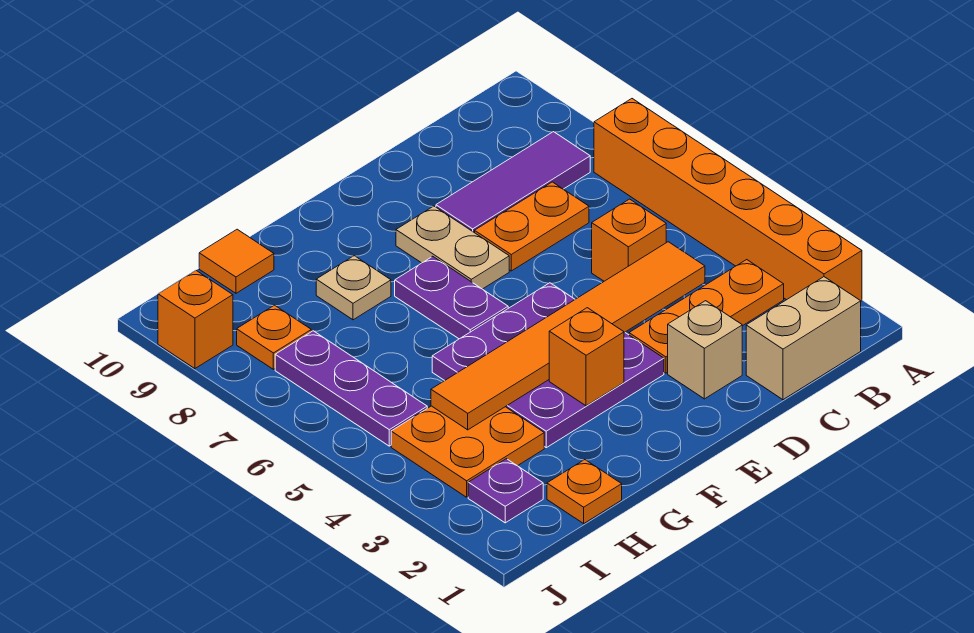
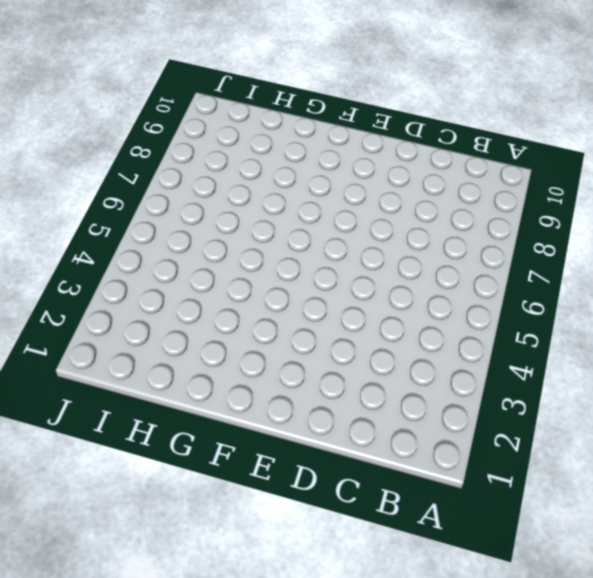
none -> orange brick A2:A7 level 1
none -> tan brick B1:C1 level 1
none -> orange plate B3:D3 level 1

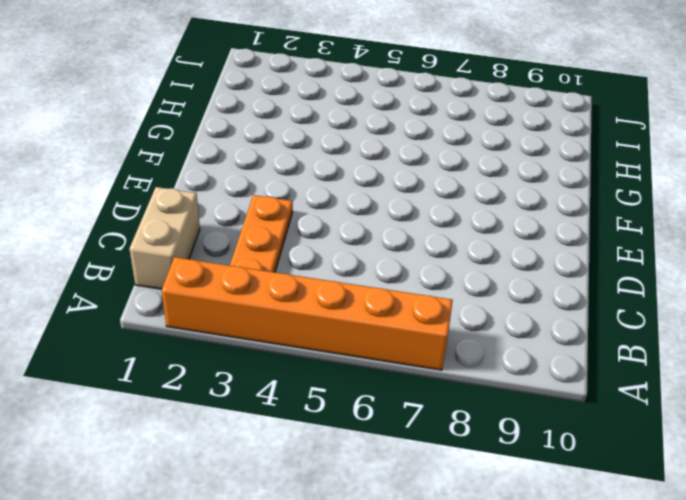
none -> purple tile B8:D8 level 1
none -> orange brick C5 level 1
none -> orange plate C7:D7 level 1

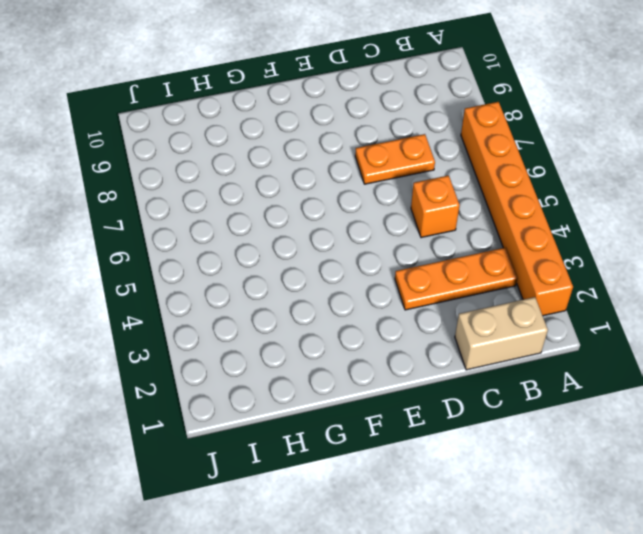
none -> purple tile B8:D8 level 1
none -> tan brick D2 level 1
none -> purple plate E3:G5 level 1

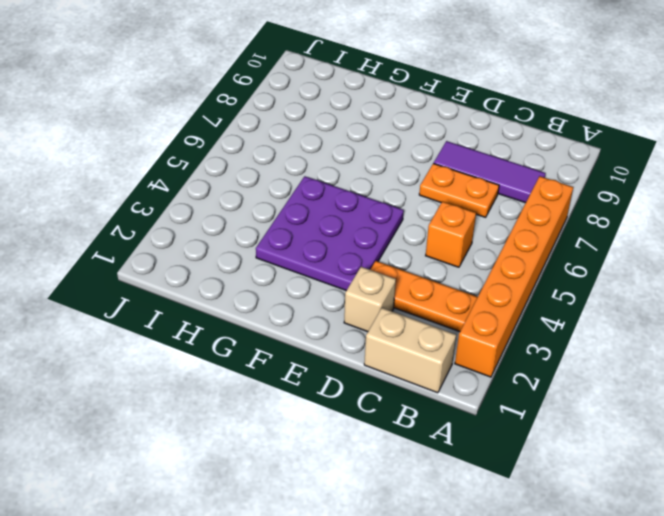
none -> tan plate E7:E8 level 1
none -> purple plate F6:F7 level 1
none -> tan plate G8 level 1

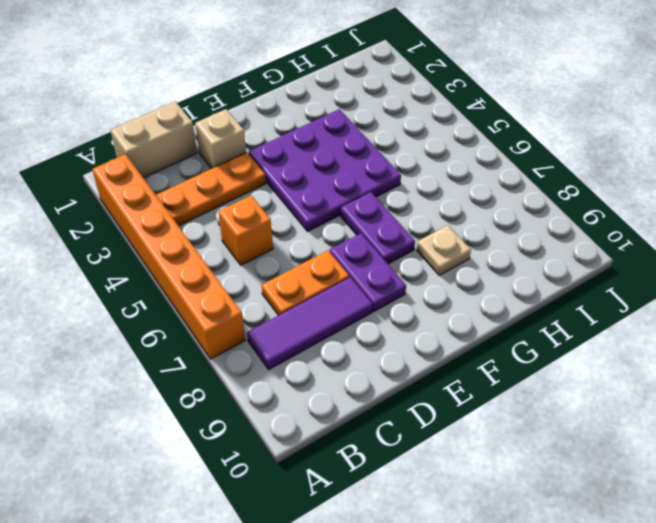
purple plate E7:E8 level 1 -> tan plate E7:E8 level 1
none -> orange plate H1 level 1
none -> orange plate H3:I4 level 1
none -> orange tile H10 level 1

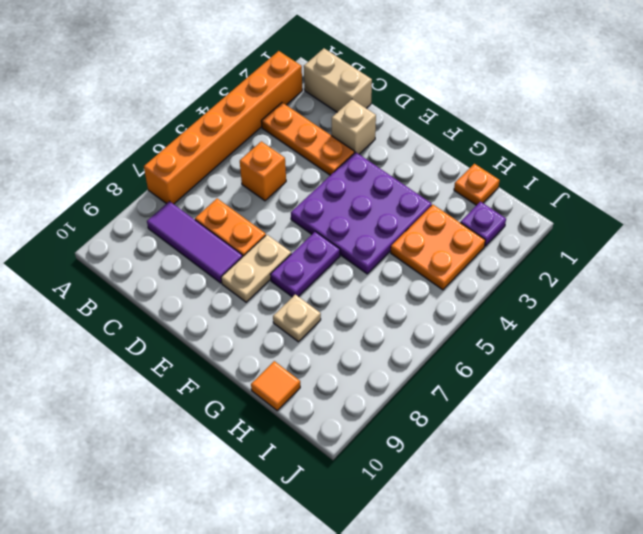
none -> purple plate I5:I7 level 1
none -> orange plate I8 level 1
none -> orange brick J9 level 1

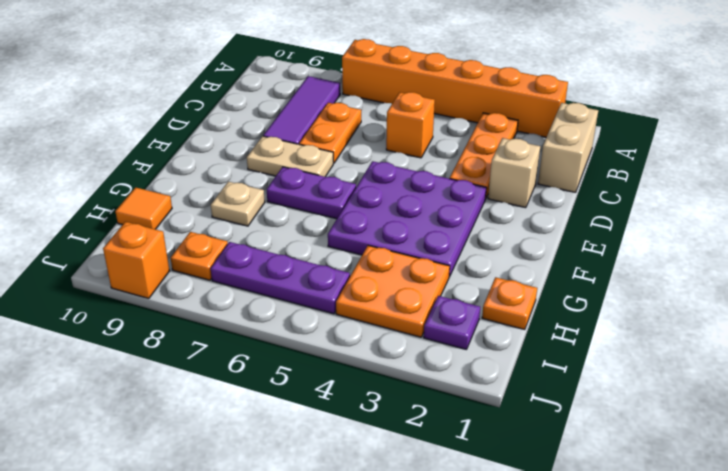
none -> orange tile C4:H4 level 2
none -> orange brick F3 level 2

